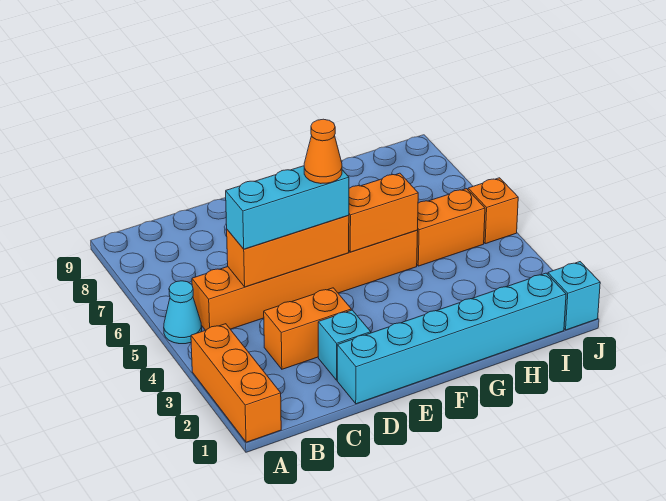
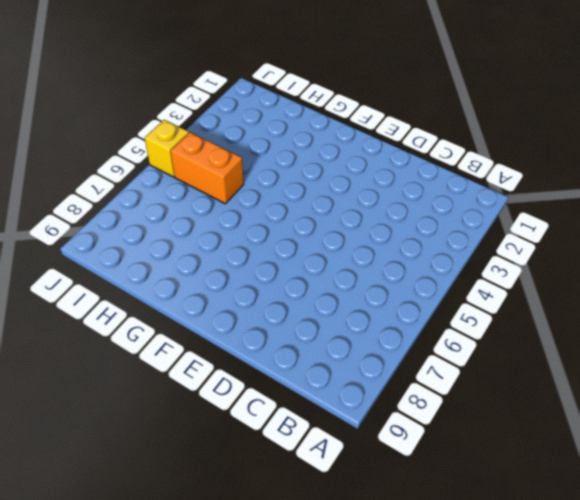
yellow brick J5 level 1 -> orange brick J5 level 1
none -> orange brick A1:A3 level 1
none -> cyan cone A5 level 1
none -> orange brick B5:G5 level 1

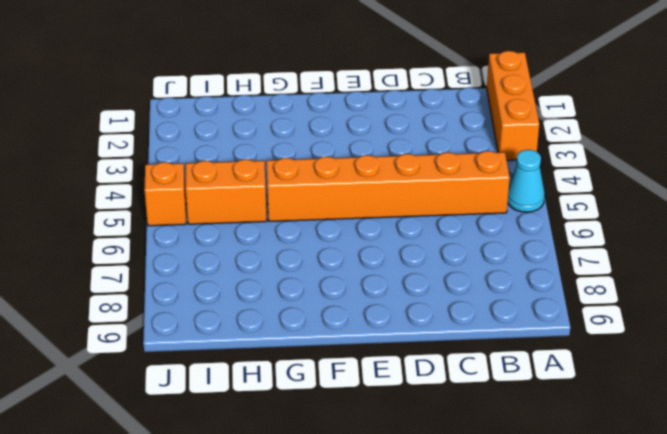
none -> orange brick C3:D3 level 1
none -> cyan brick D1:I1 level 1
none -> cyan brick D2 level 1

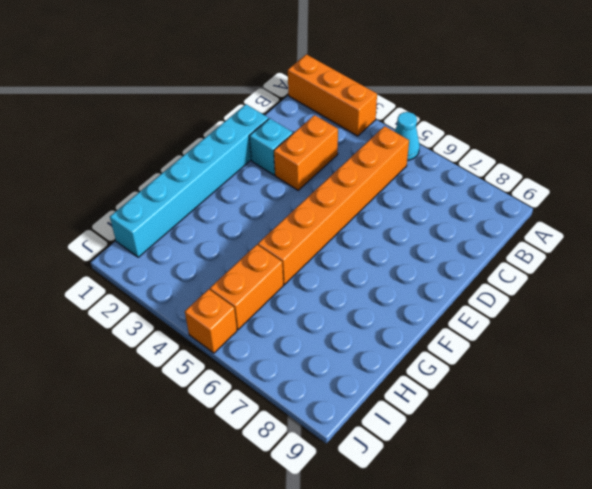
none -> cyan brick J1 level 1
none -> orange brick C5:E5 level 2
none -> orange brick F5:G5 level 2

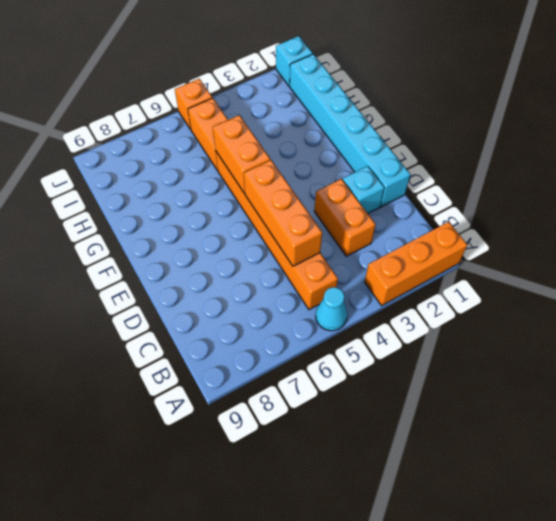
none -> cyan brick C5:E5 level 3
none -> orange cone E5 level 4

